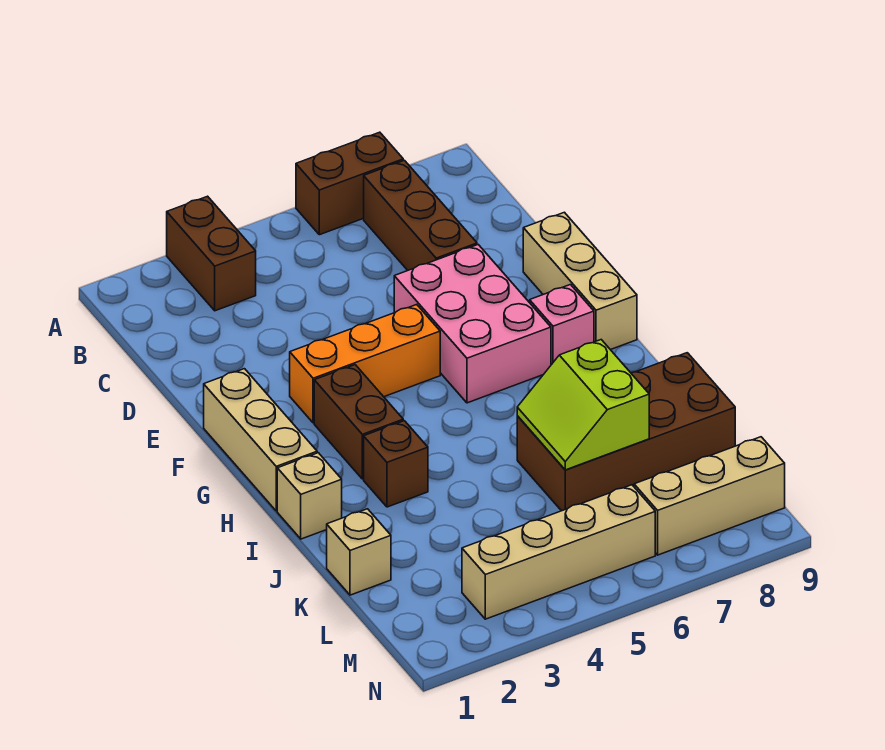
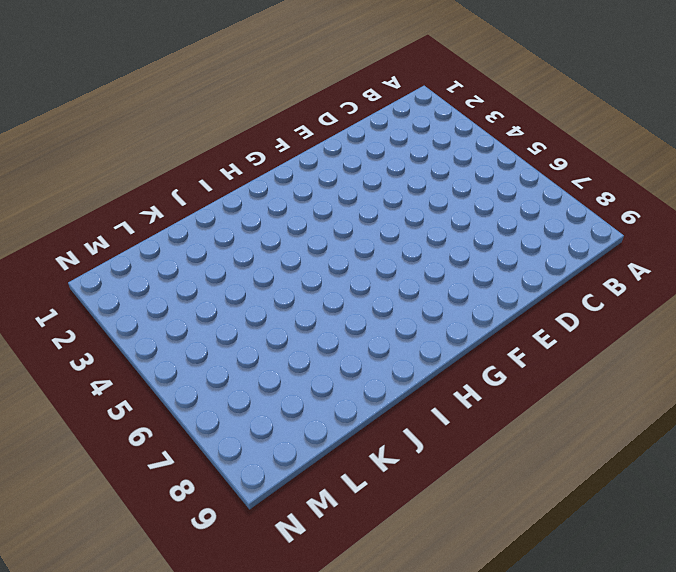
none -> brown brick A3:B3 level 1
none -> brown brick A6:A7 level 1
none -> brown brick B7:D7 level 1

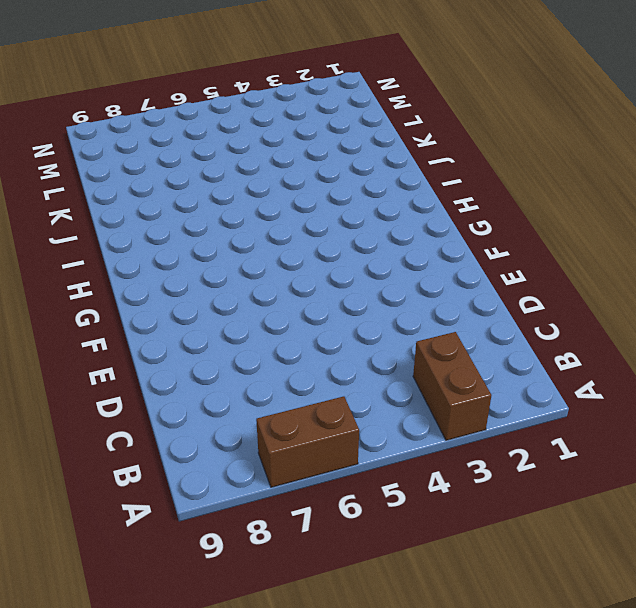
none -> brown brick B7:D7 level 1
none -> pink brick E6:G7 level 1
none -> tan brick E9:G9 level 1

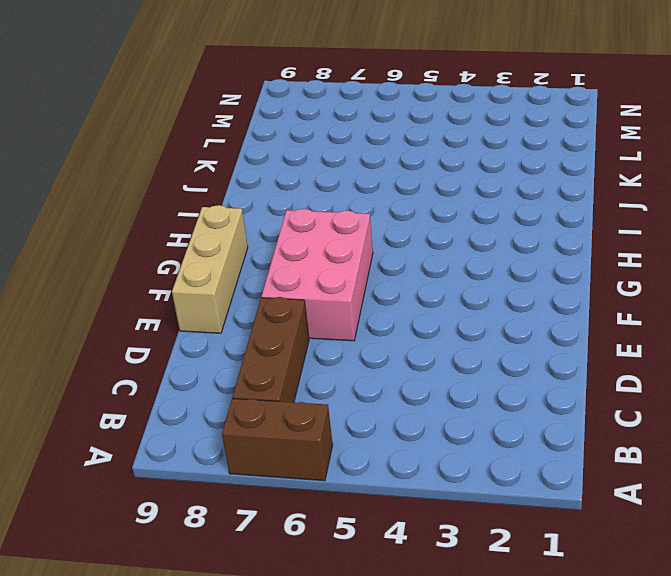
none -> brown brick A3:B3 level 1
none -> tan brick F1:H1 level 1
none -> orange brick F3:F5 level 1

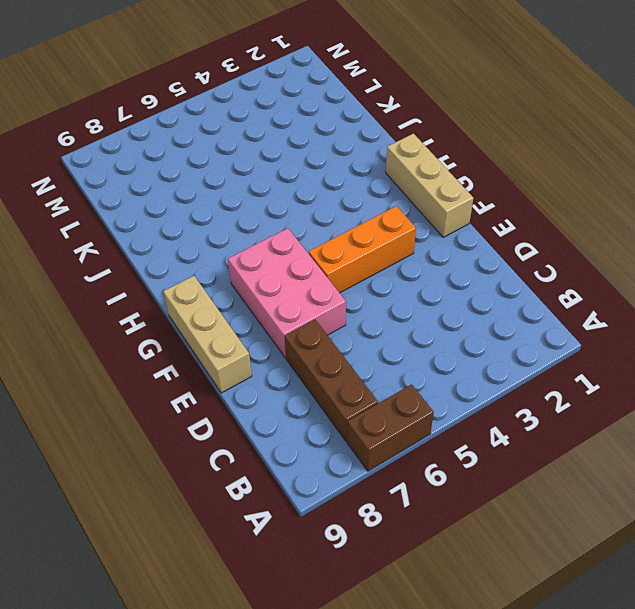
none -> brown brick A3:B3 level 1
none -> brown brick G3:H3 level 1
none -> pink brick G8 level 1

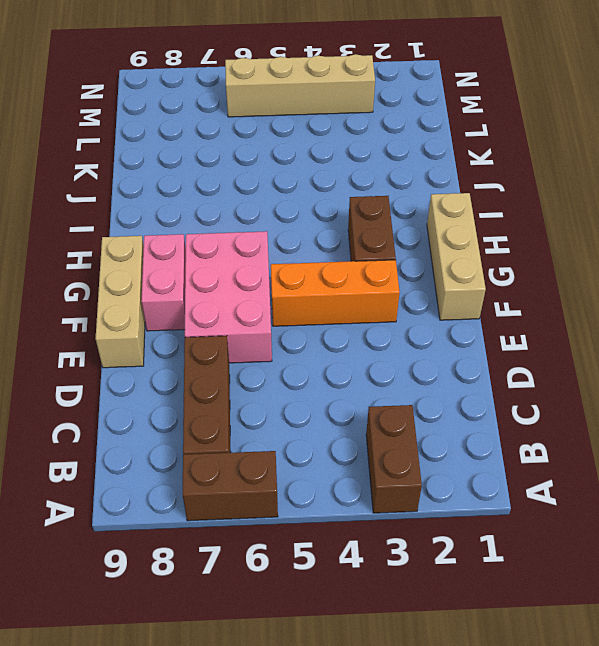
pink brick F8:G8 level 1 -> pink brick G8 level 1
none -> tan brick I1 level 1
none -> brown brick I3 level 1
none -> brown brick J6:K9 level 1

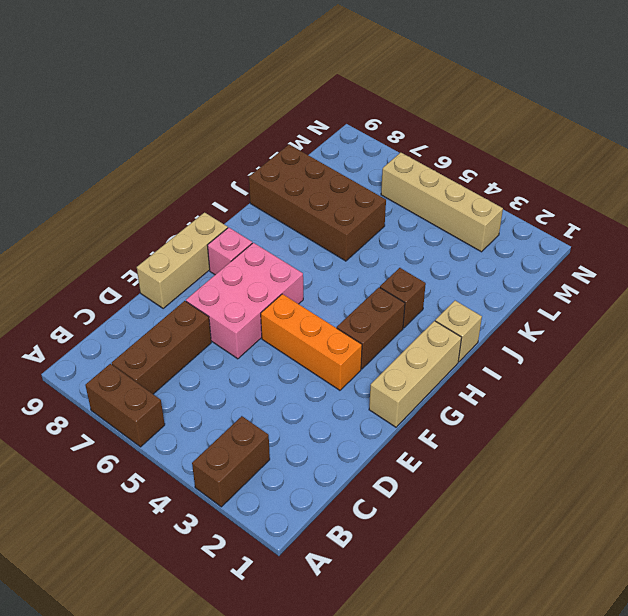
none -> tan brick K1 level 1
none -> tan brick M7:M9 level 1
none -> lime slope J6:K7 level 2 top 7

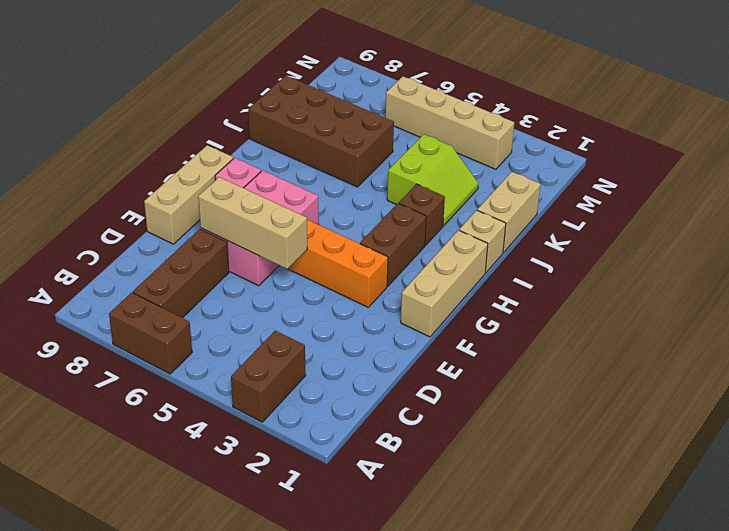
tan brick E5:E7 level 2 -> tan brick M7:M9 level 1
tan brick J1:K1 level 1 -> tan brick K1 level 1
lime slope J3:K4 level 1 top 4 -> lime slope J6:K7 level 2 top 7

